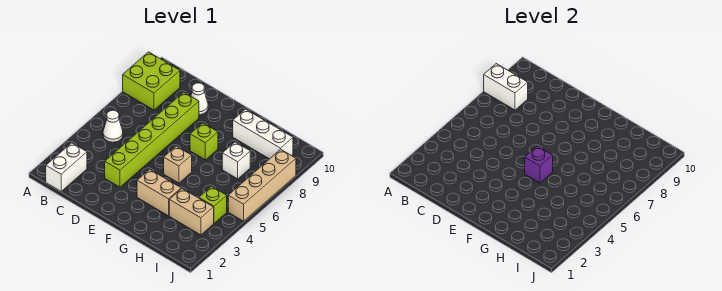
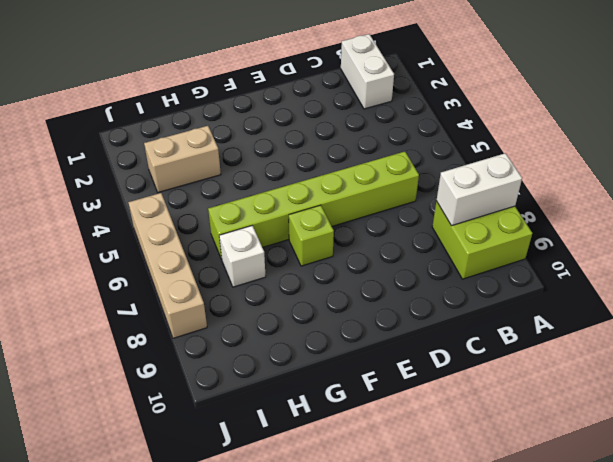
lime brick C6:H6 level 1 -> lime brick D3:D8 level 1
none -> white cone B5 level 1
none -> white cone D9 level 1
none -> tan brick F3:G3 level 1

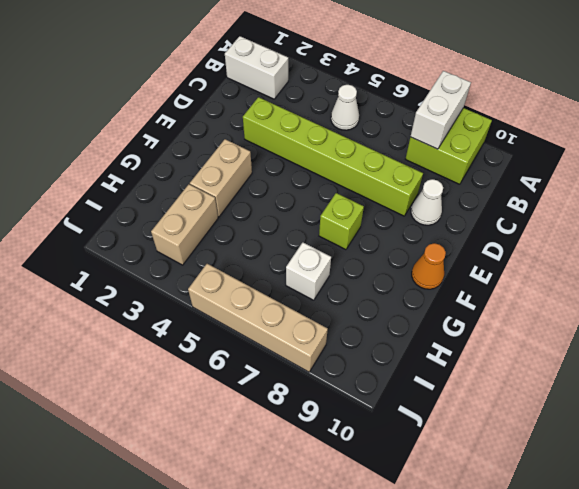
orange cone F10 level 1 -> none
none -> tan brick F5 level 1
none -> white brick G9:I9 level 1
none -> lime brick I4 level 1

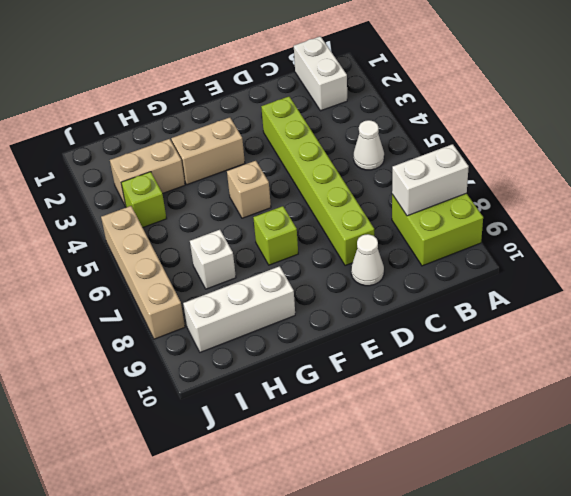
none -> purple brick F5 level 2

